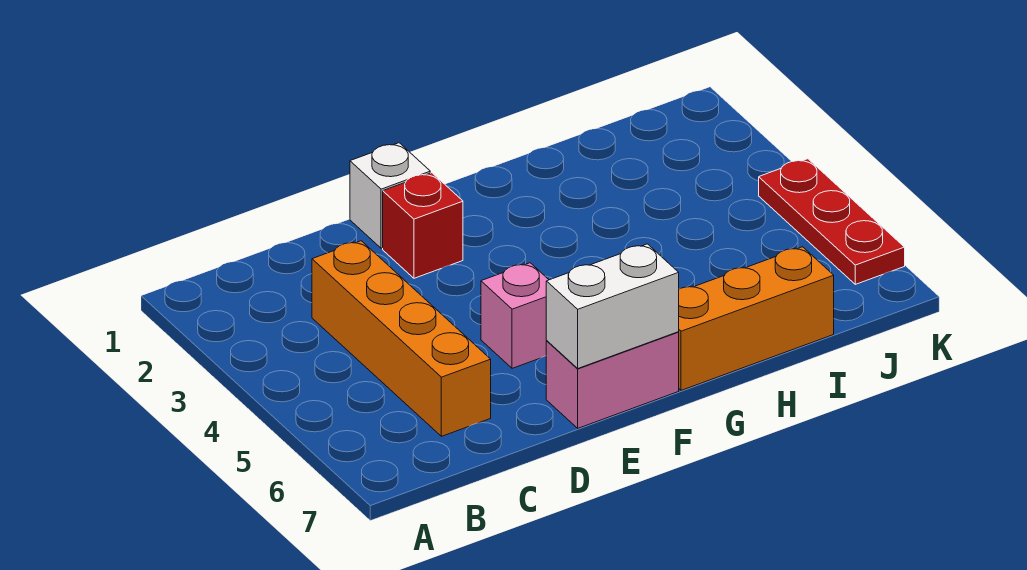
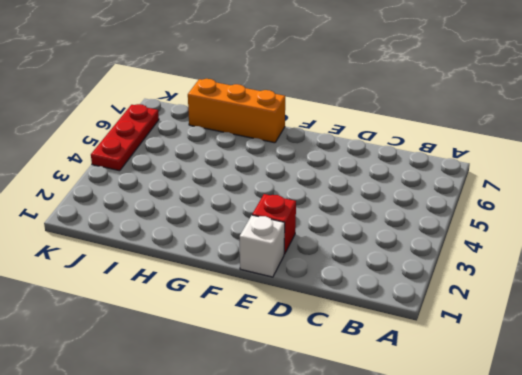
none -> orange brick C3:C6 level 1
none -> pink brick E5 level 1

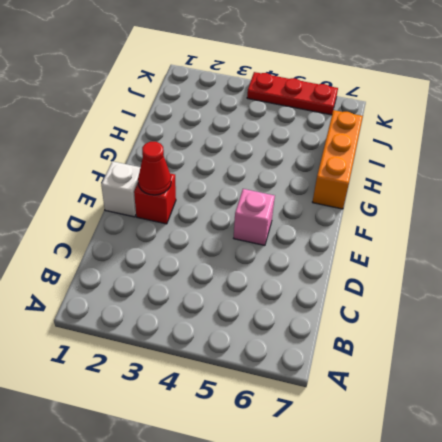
red cone E2 level 2 -> none
none -> orange brick C3:C6 level 1
none -> pink brick E7:F7 level 1

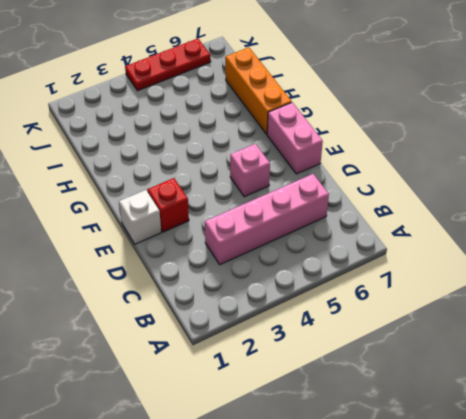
pink brick C3:C6 level 1 -> orange brick C3:C6 level 1
none -> white brick E7:F7 level 2

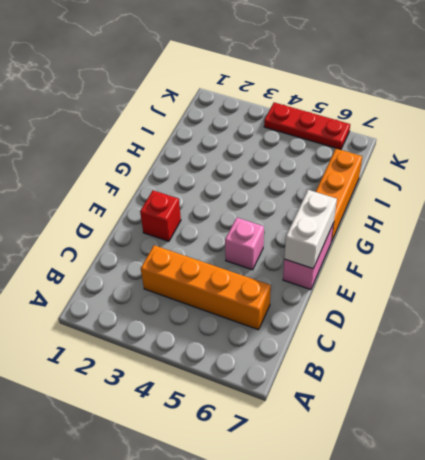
none -> white brick E1 level 1

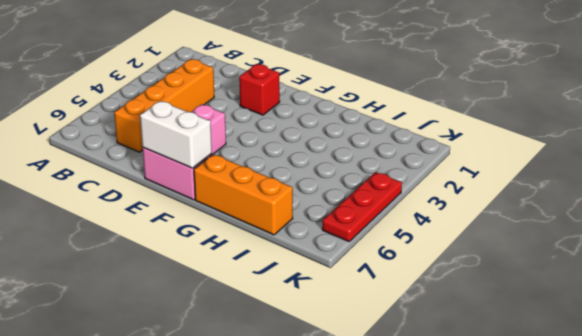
none -> white brick E1 level 1

